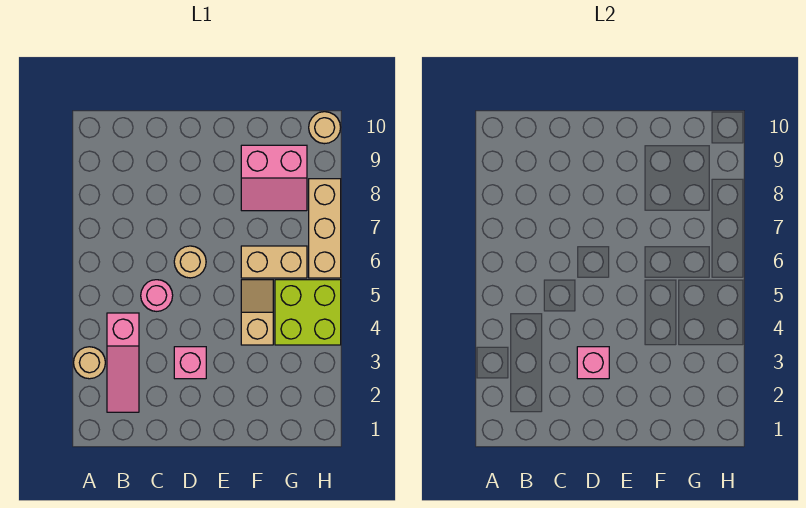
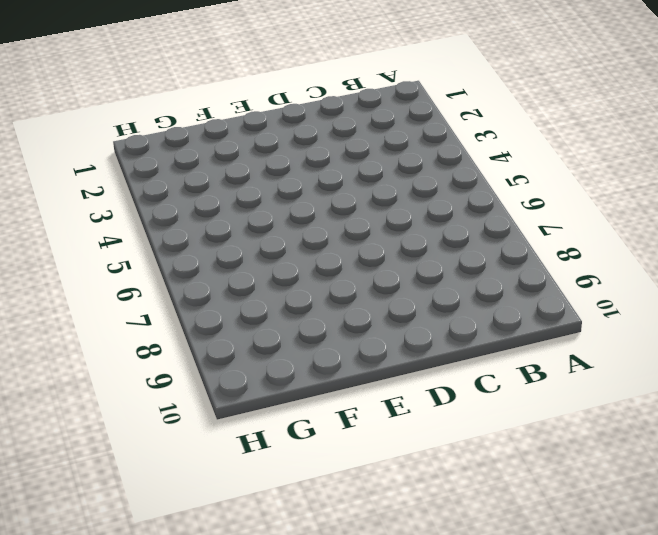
none -> tan round brick A3 level 1
none -> pink slope B2:B4 level 1 top 4
none -> pink round brick C5 level 1

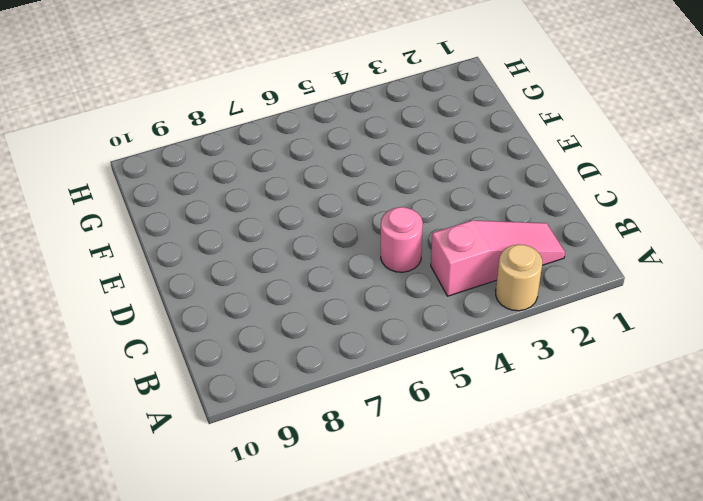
none -> pink brick D3 level 1
none -> tan round brick D6 level 1
none -> tan slope F4:F5 level 1 top 4

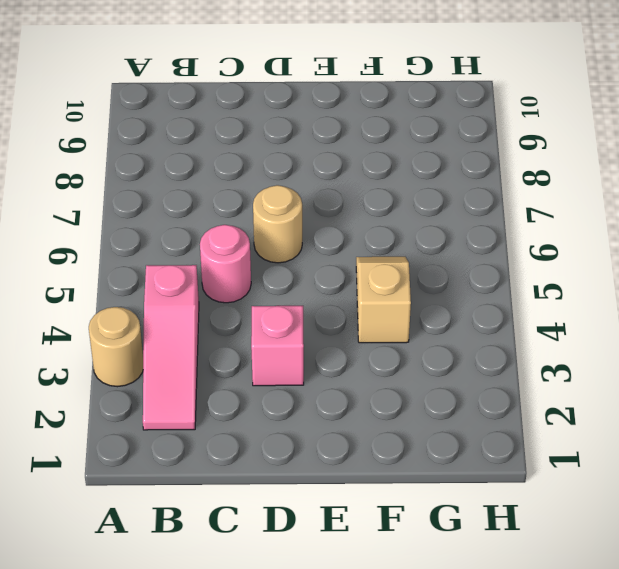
none -> tan brick F6:G6 level 1
none -> pink slope F8:G9 level 1 top 9
none -> lime brick G4:H5 level 1

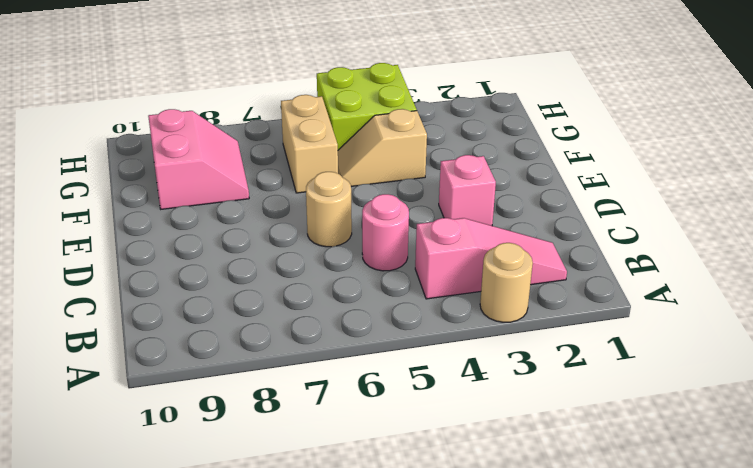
none -> tan brick H6:H8 level 1
none -> tan round brick H10 level 1
none -> pink brick D3 level 2

